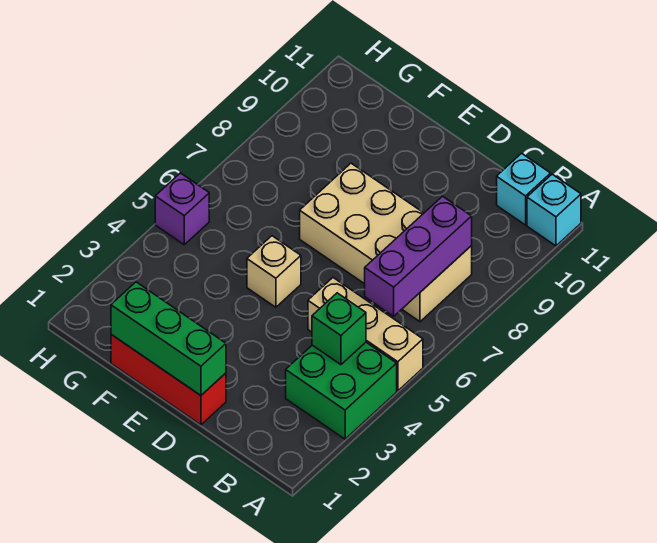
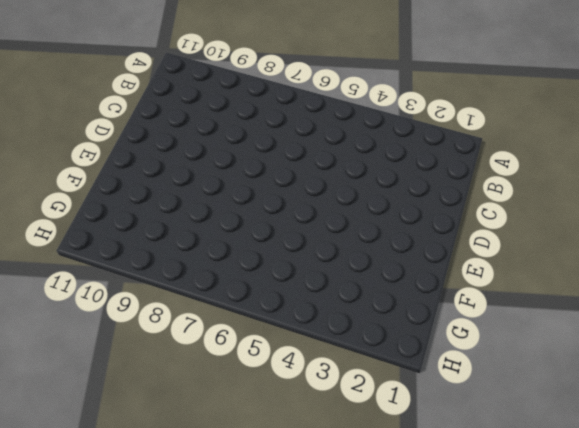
none -> green brick A3:B4 level 1
none -> tan brick A5:C5 level 1

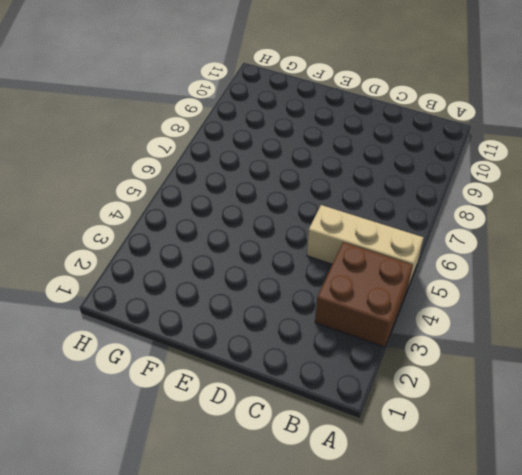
brown brick A3:B4 level 1 -> green brick A3:B4 level 1
none -> cyan brick A11 level 1
none -> tan brick B7:E8 level 1

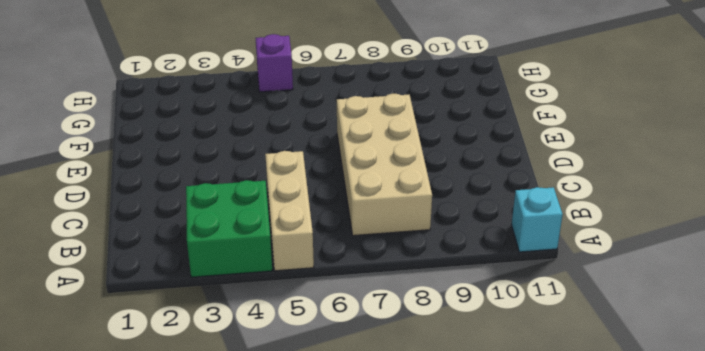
none -> cyan brick B11 level 1
none -> red brick D1:F1 level 1

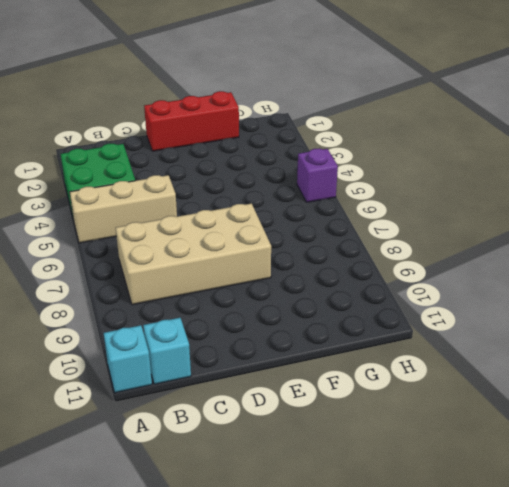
none -> tan brick E5 level 1
none -> green brick B4 level 2

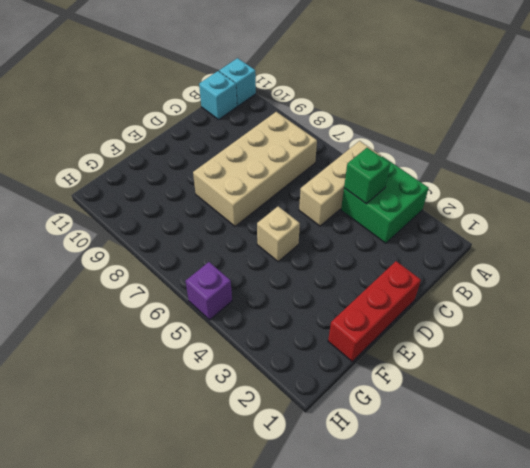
none -> purple brick B6:B8 level 2
none -> green brick D1:F1 level 2

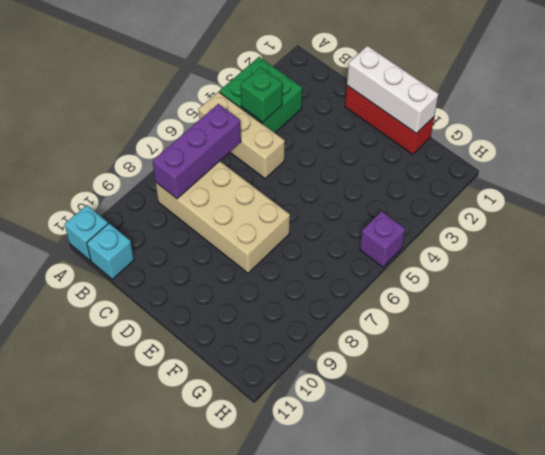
white brick D1:F1 level 2 -> green brick D1:F1 level 2
none -> tan brick E5 level 1

